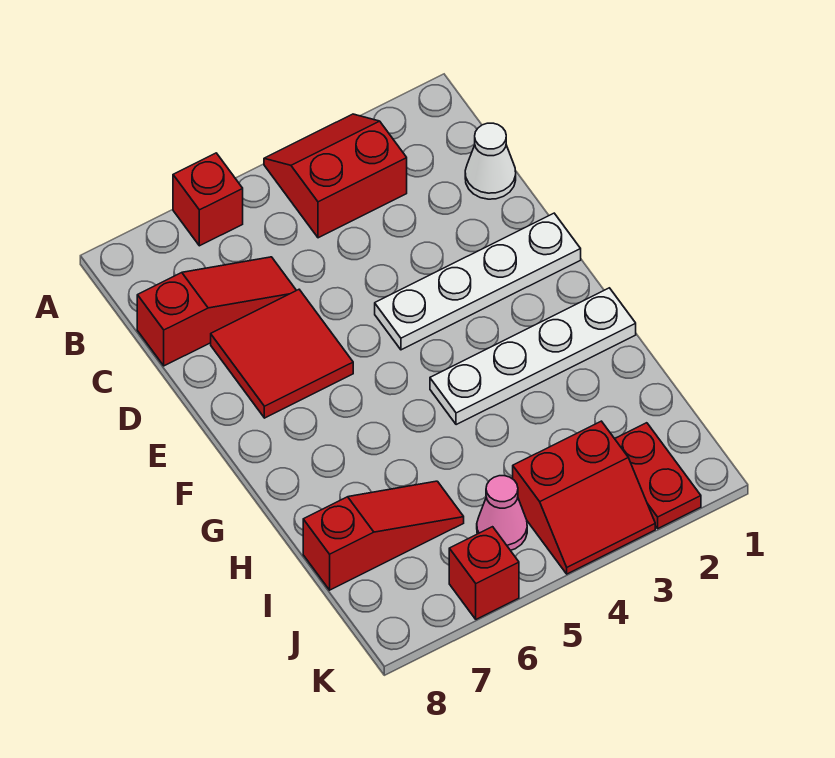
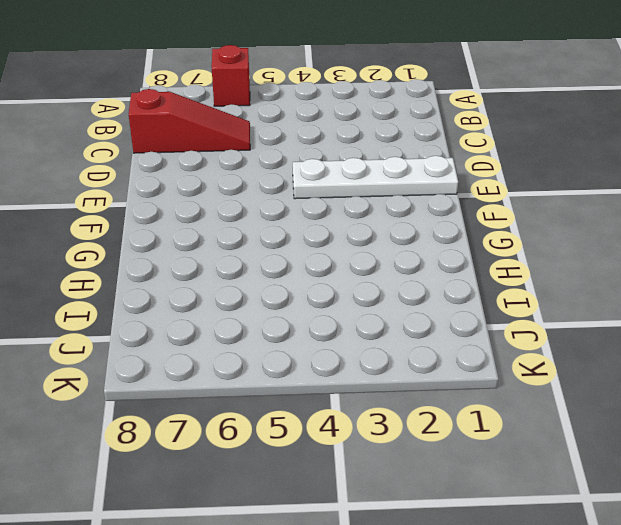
none -> red slope A3:B4 level 1 top B
none -> white cone C1 level 1
none -> red tile D6:E7 level 1

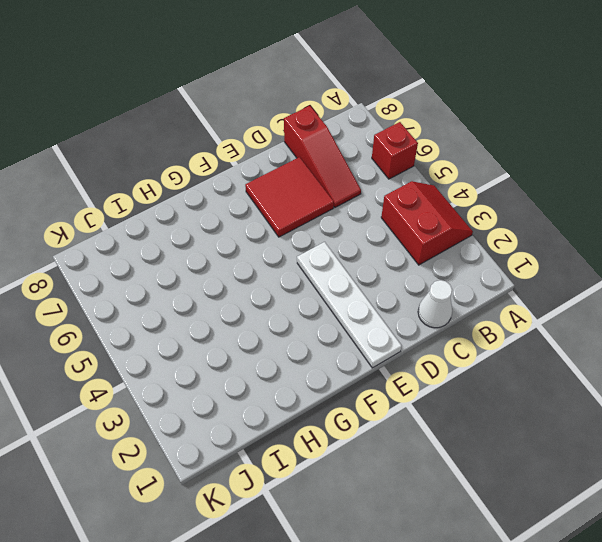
none -> white plate G1:G4 level 1
none -> red slope I6:I8 level 1 top 8
none -> red plate J2:K2 level 1

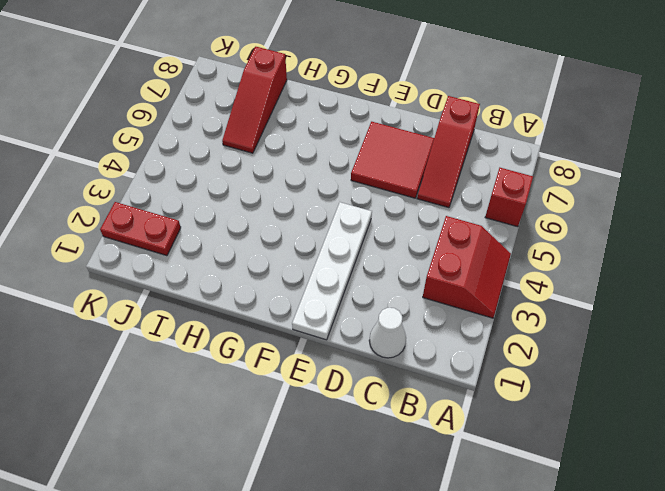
none -> white plate G1:G4 level 1
none -> red slope J3:K4 level 1 top J
none -> pink cone J5 level 1

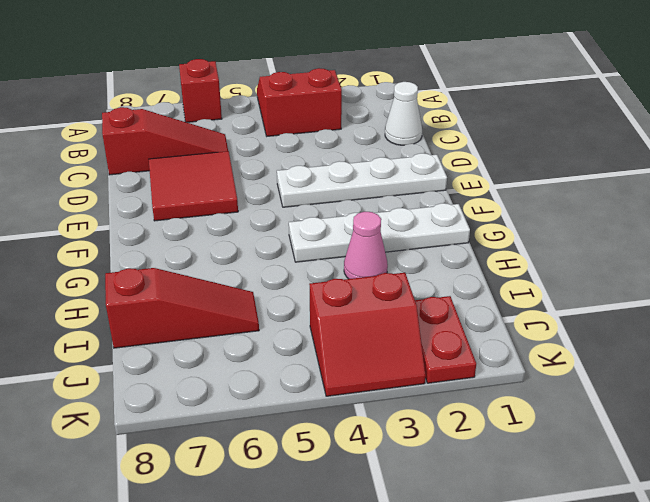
pink cone H3 level 1 -> pink cone J5 level 1
none -> red brick K6 level 1

